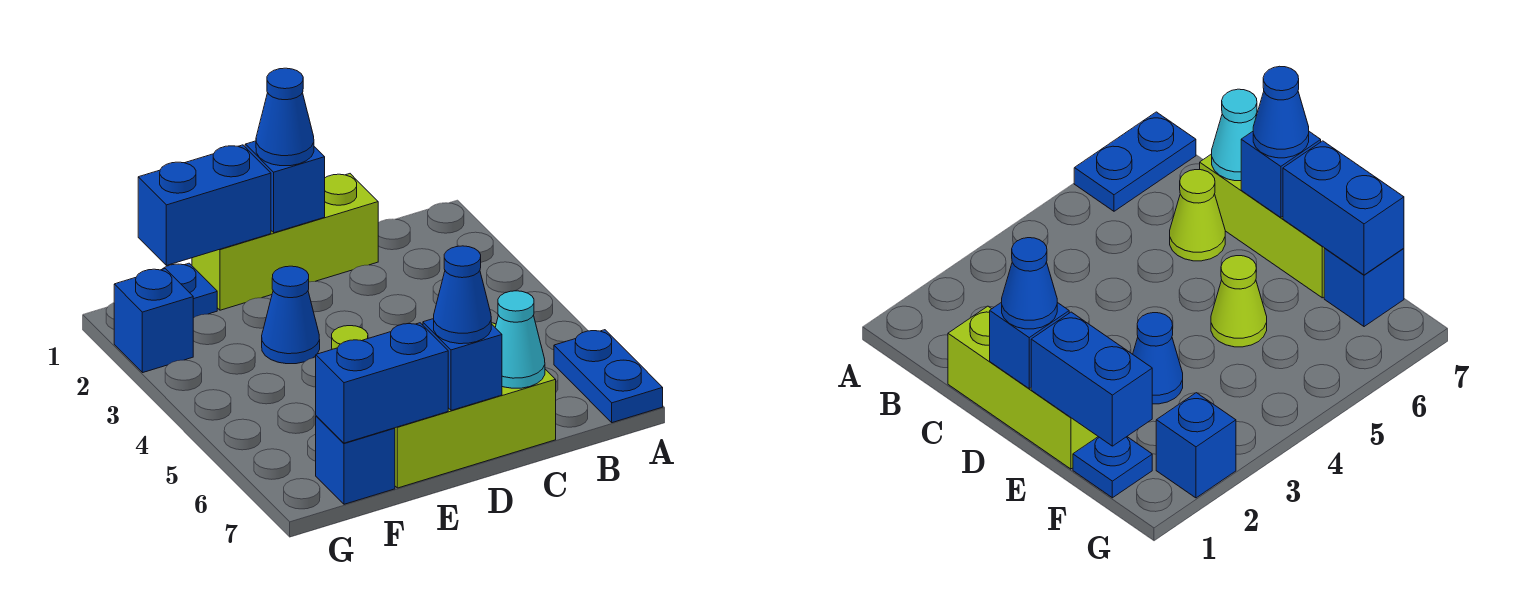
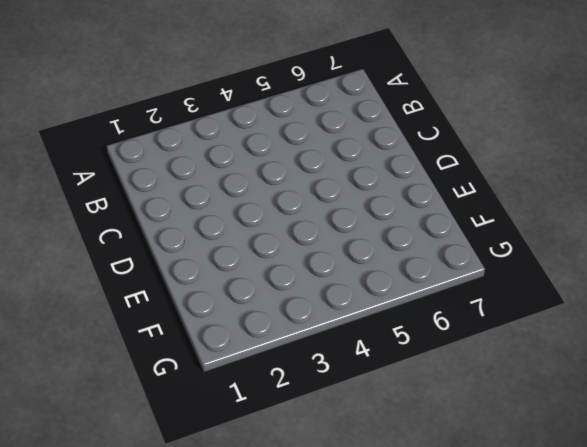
none -> blue plate A6:A7 level 1
none -> lime brick C1:E1 level 1
none -> lime cone C6 level 1

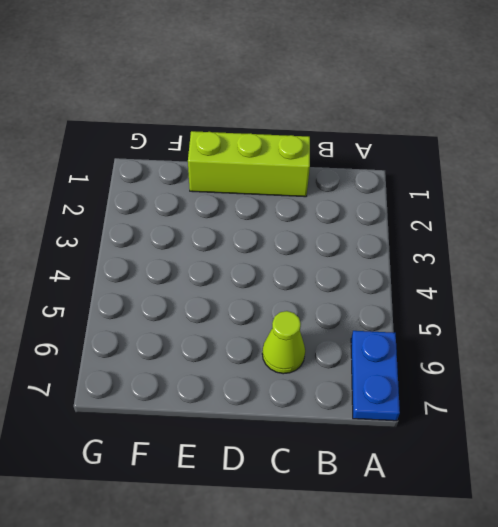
none -> lime brick C7:E7 level 1
none -> blue cone E3 level 1
none -> lime cone E5 level 1

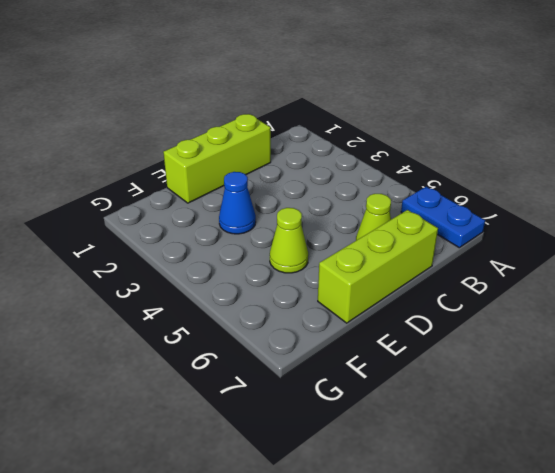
none -> blue plate F1 level 1
none -> blue brick F7 level 1
none -> blue brick G2 level 1

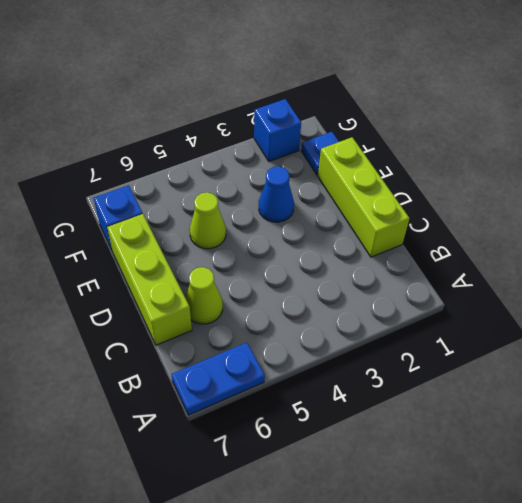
none -> cyan cone C7 level 2
none -> blue brick D1 level 2
none -> blue brick D7 level 2

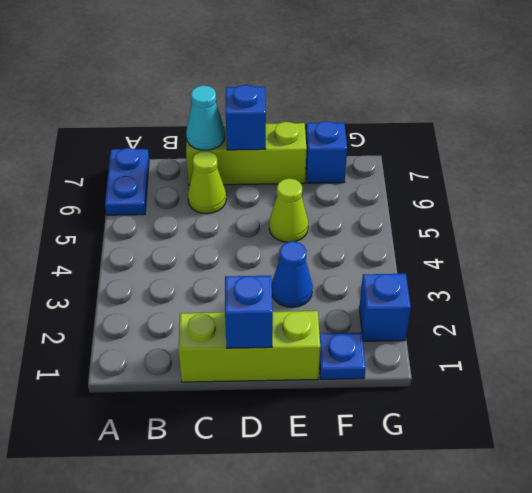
none -> blue brick E1:F1 level 2
none -> blue brick E7:F7 level 2
none -> blue cone D1 level 3

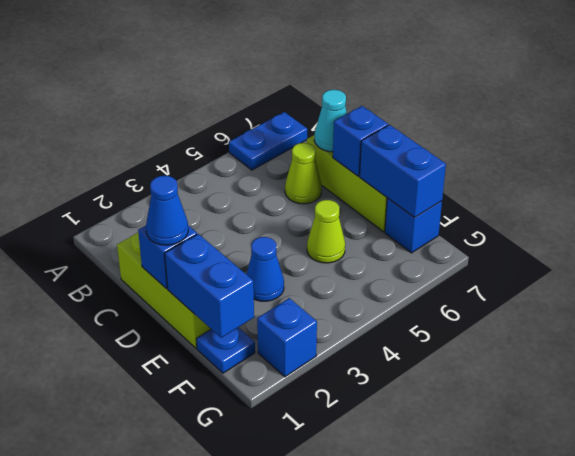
none -> blue cone D7 level 3

